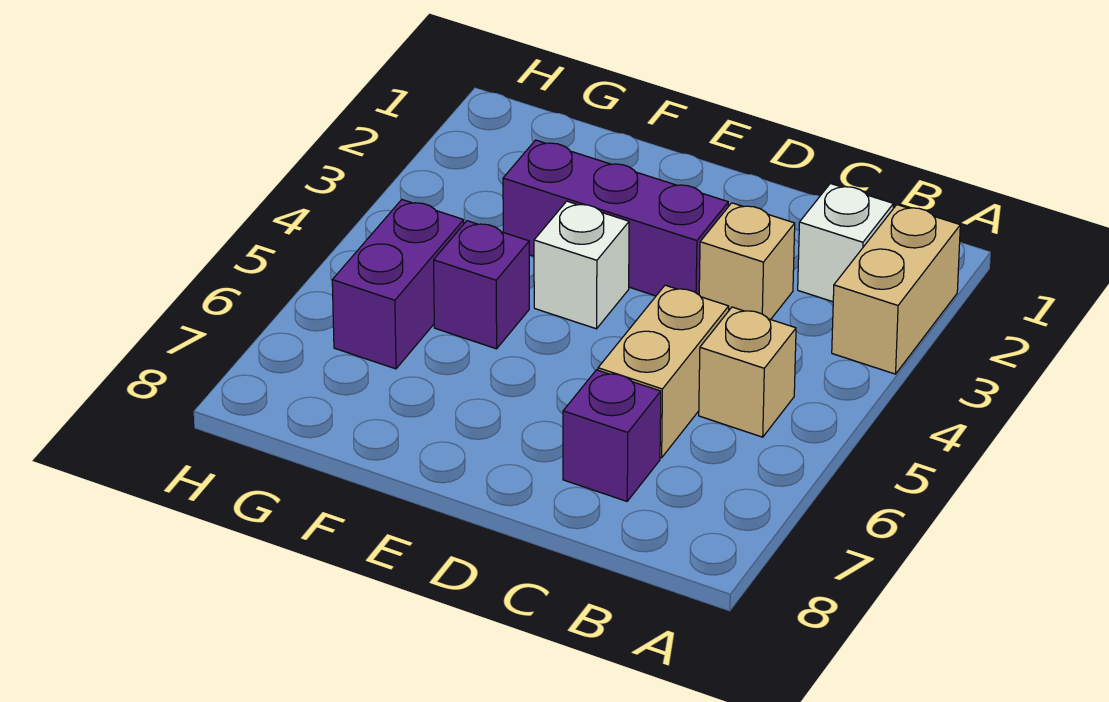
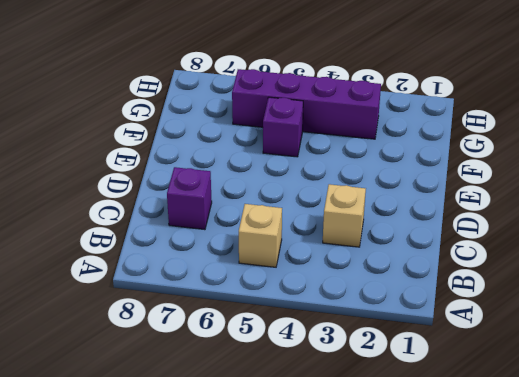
purple brick G3:G6 level 1 -> purple brick G5:G6 level 1
none -> tan brick A2:A3 level 1
none -> white brick B2 level 1

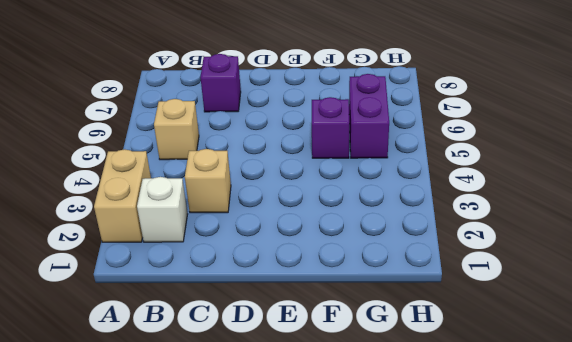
none -> tan brick C5:C6 level 1
none -> purple brick D3:F3 level 1

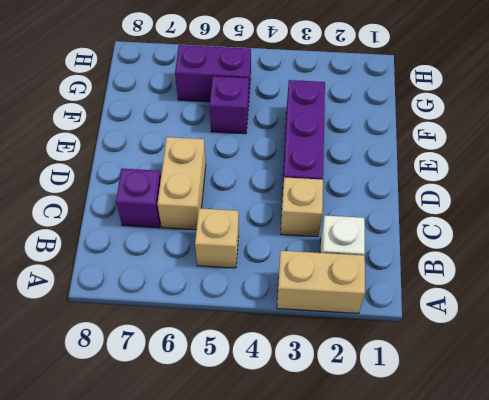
tan brick C6:D6 level 1 -> tan brick C5:C6 level 1
none -> white brick E4 level 1

